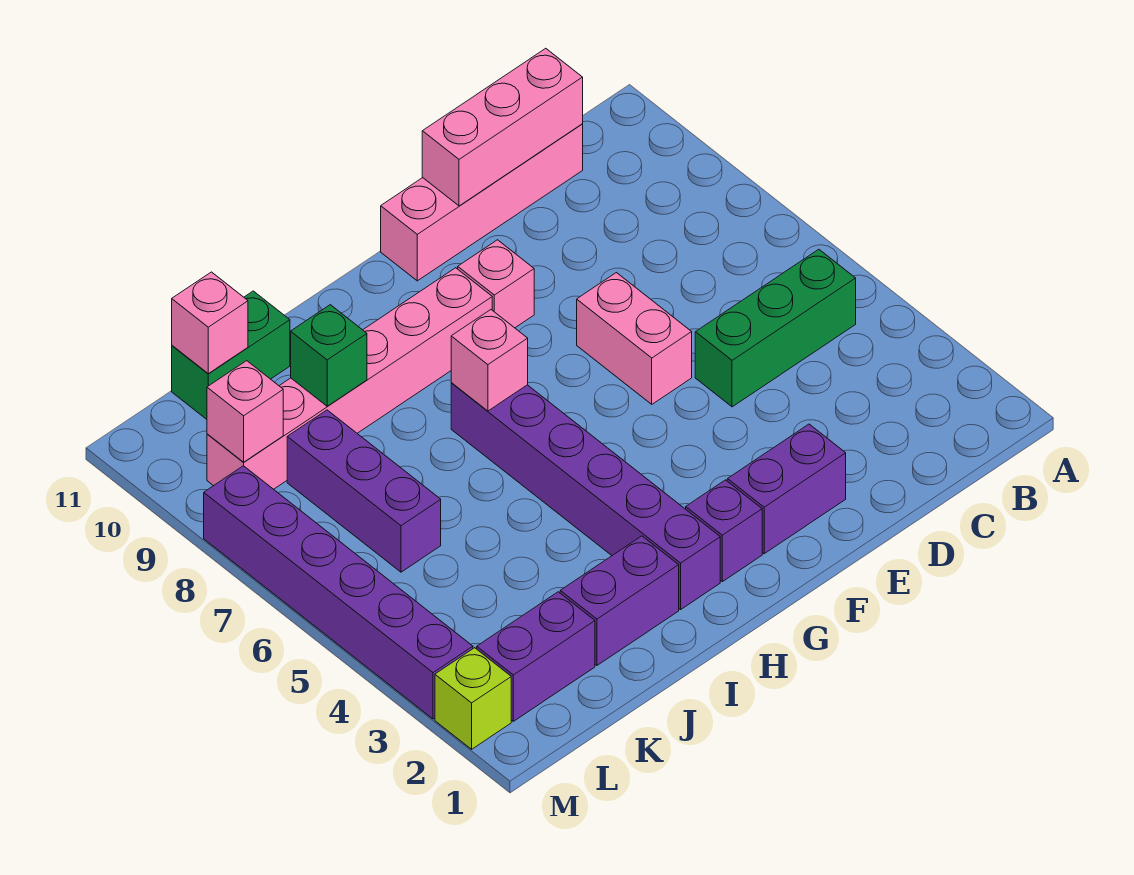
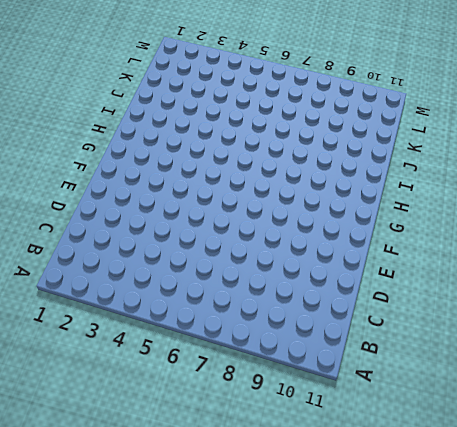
none -> green brick B5:D5 level 1
none -> pink brick C11:F11 level 1
none -> purple brick E2:F2 level 1

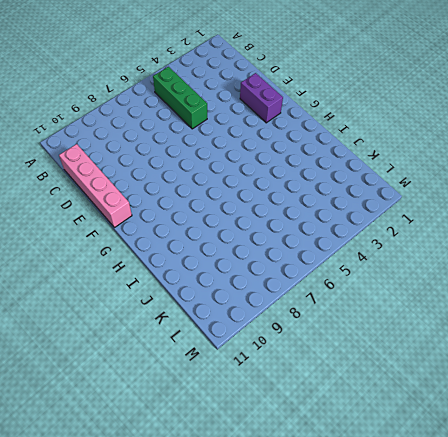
none -> pink brick E6:E7 level 1
none -> pink brick F9 level 1
none -> purple brick G2 level 1

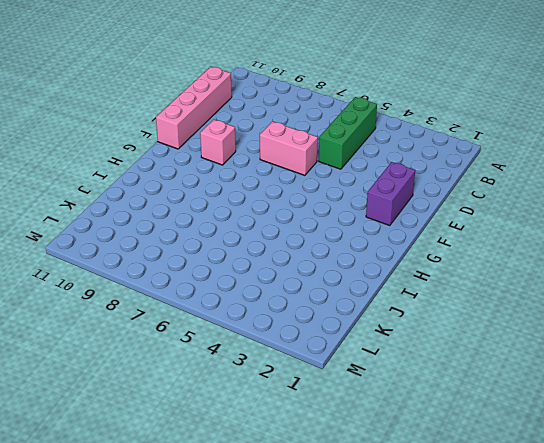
none -> purple brick G2 level 1
none -> pink brick G9:L9 level 1
none -> purple brick H2:H7 level 1

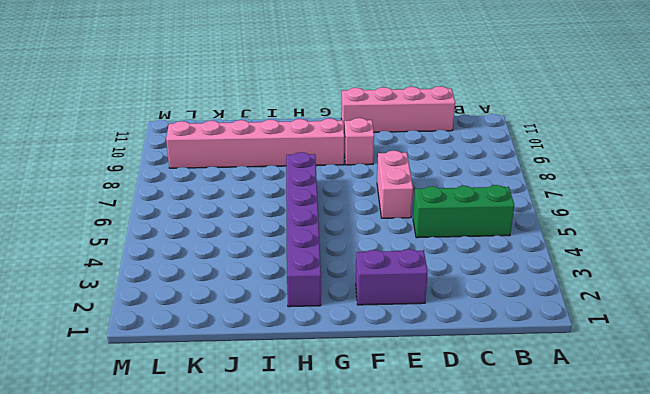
none -> purple brick G2 level 1
none -> purple brick I2:J2 level 1
none -> green brick J11:K11 level 1

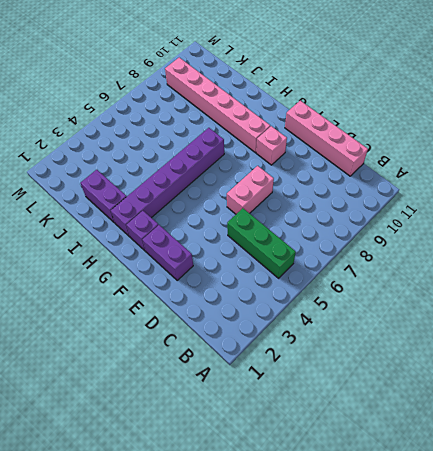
none -> green brick J11:K11 level 1
none -> purple brick K2:L2 level 1
none -> purple brick K6:K8 level 1

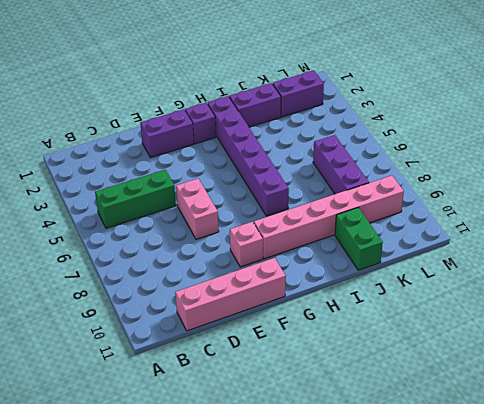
green brick J10:J11 level 1 -> green brick J11:K11 level 1
none -> lime brick M2 level 1
none -> purple brick M3:M8 level 1
none -> pink brick C11:E11 level 2

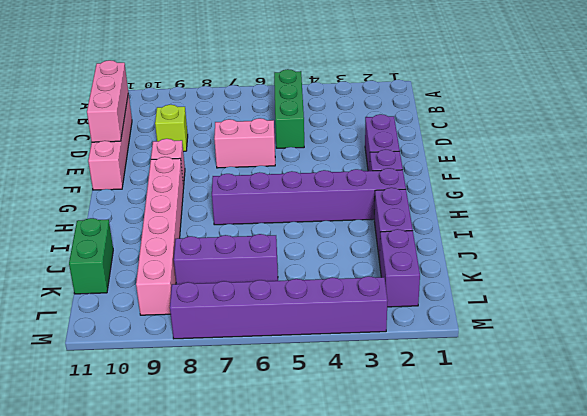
lime brick D9 level 1 -> lime brick M2 level 1
none -> pink brick H7 level 2
none -> green brick J9 level 2
none -> pink brick K11 level 2

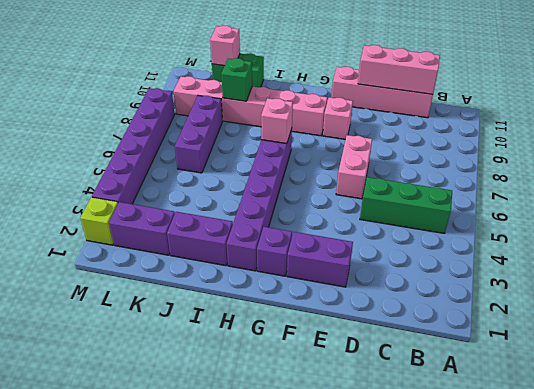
none -> pink brick L9 level 2

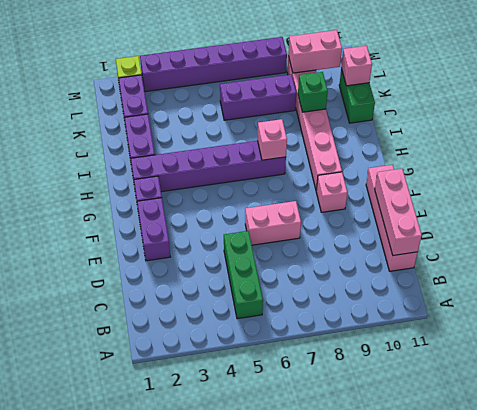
pink brick L9:L10 level 2 -> pink brick L9 level 2

